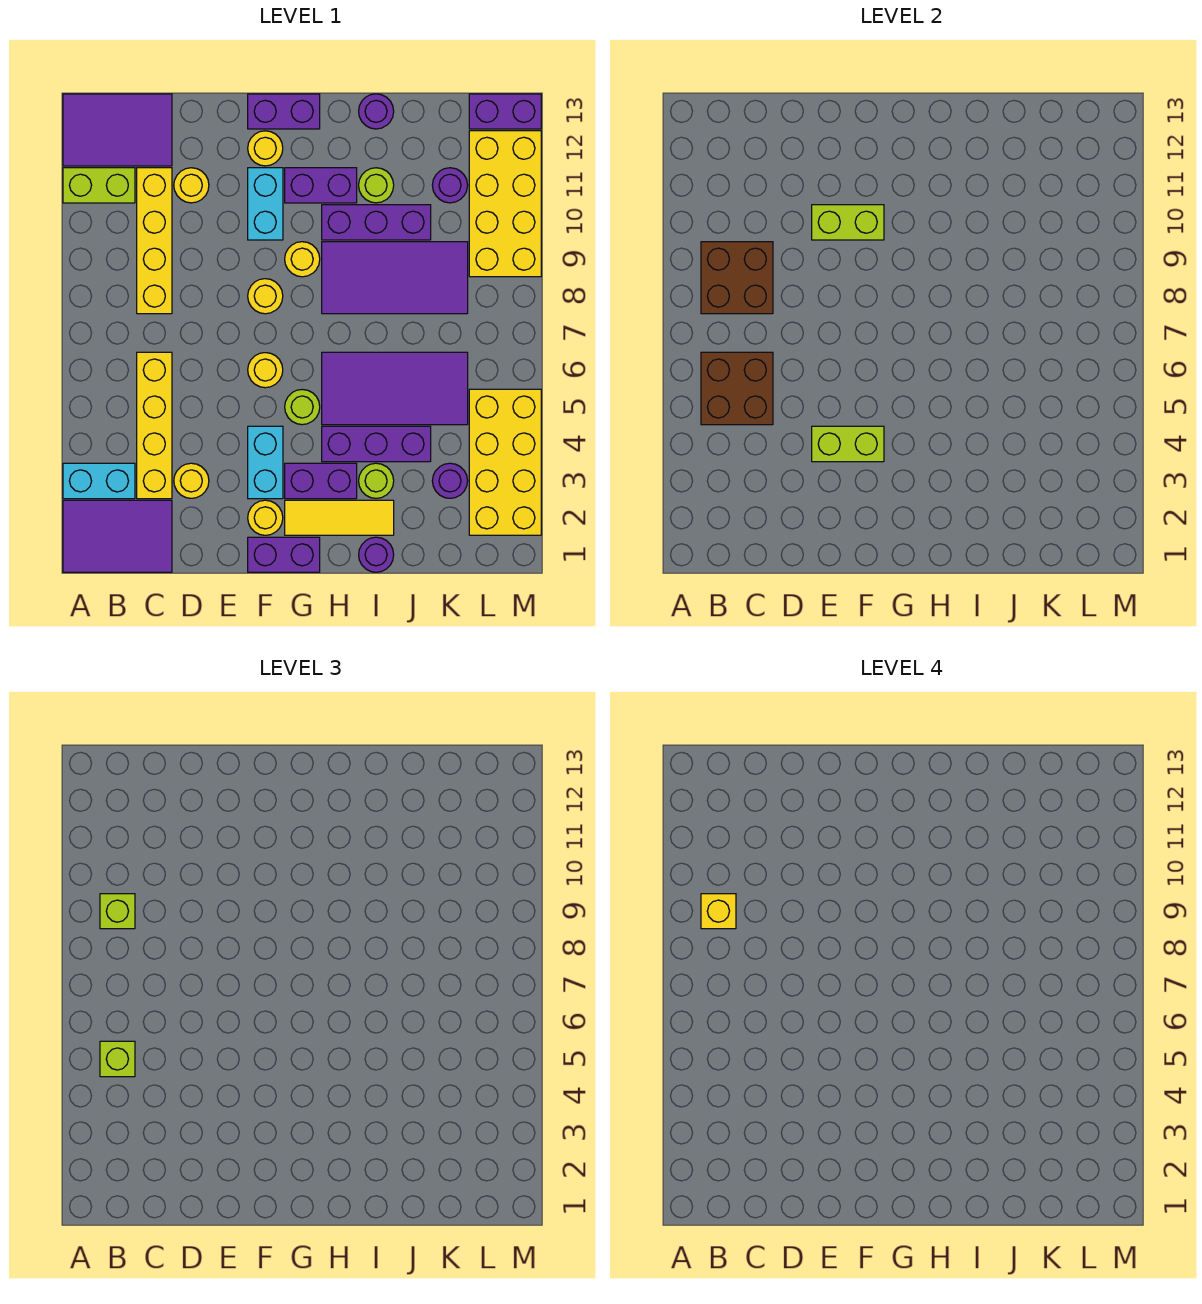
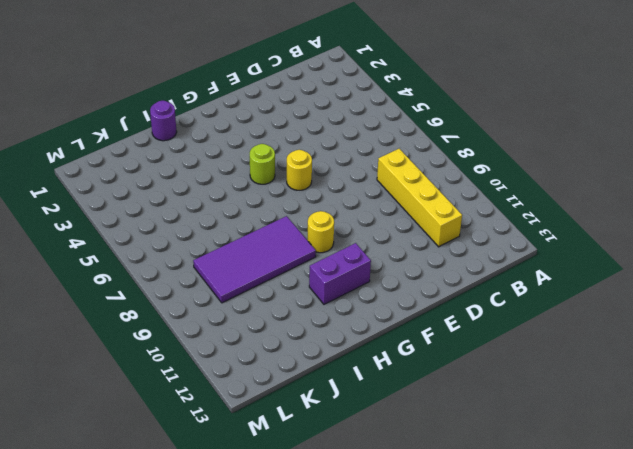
none -> purple tile A1:C2 level 1
none -> cyan brick A3:B3 level 1
none -> lime brick A11:B11 level 1
none -> purple tile A12:C13 level 1

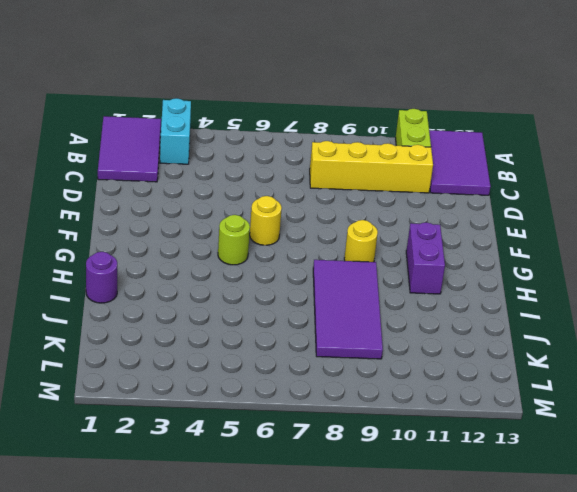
none -> yellow brick C3:C6 level 1
none -> yellow round brick D3 level 1
none -> yellow round brick D11 level 1
none -> purple brick F1:G1 level 1

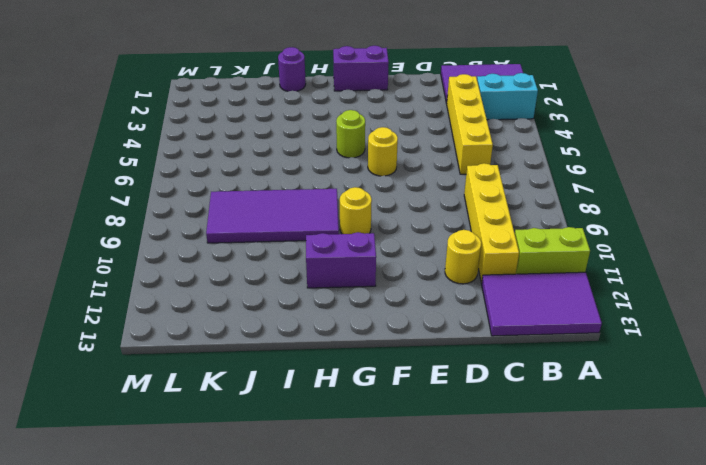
none -> yellow round brick D3 level 1
none -> yellow round brick F2 level 1
none -> cyan brick F3:F4 level 1
none -> yellow round brick F8 level 1

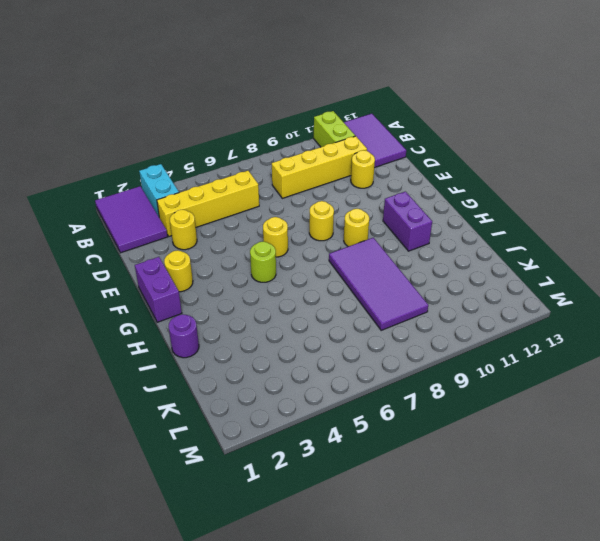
none -> cyan brick F3:F4 level 1
none -> cyan brick F10:F11 level 1
none -> yellow round brick F12 level 1
none -> purple brick F13:G13 level 1

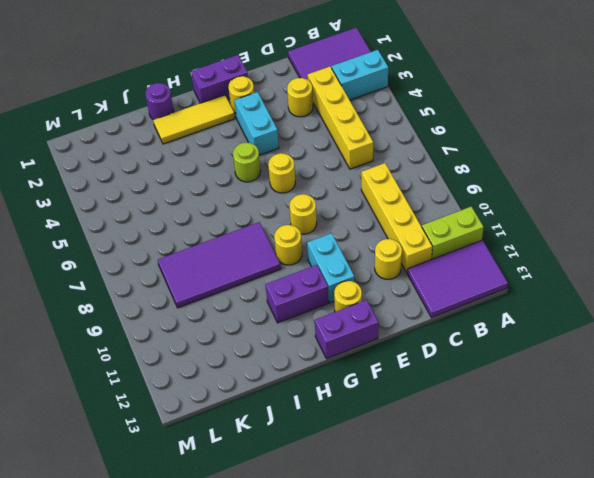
none -> purple brick G3:H3 level 1
none -> purple brick H4:J4 level 1
none -> purple tile H5:K6 level 1
none -> purple brick H10:J10 level 1

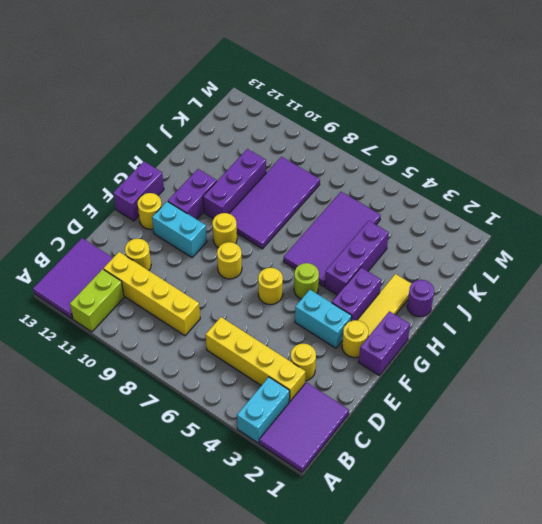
none -> lime round brick I3 level 1
none -> lime round brick I11 level 1
none -> purple round brick I13 level 1
none -> purple round brick K3 level 1

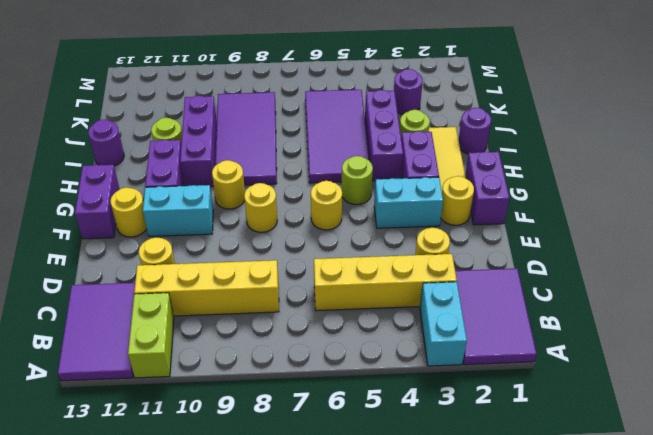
none -> purple round brick K11 level 1
none -> yellow brick L2:M5 level 1
none -> yellow brick L9:M12 level 1
none -> purple brick L13:M13 level 1

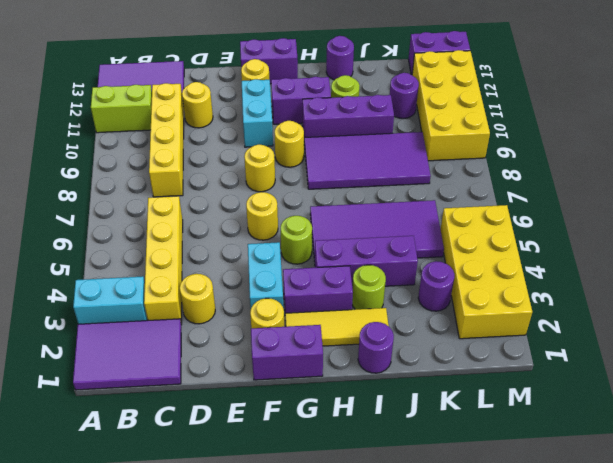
none -> brown brick B5:C6 level 2
none -> brown brick B8:C9 level 2
none -> lime brick E4:F4 level 2
none -> lime brick E10:F10 level 2

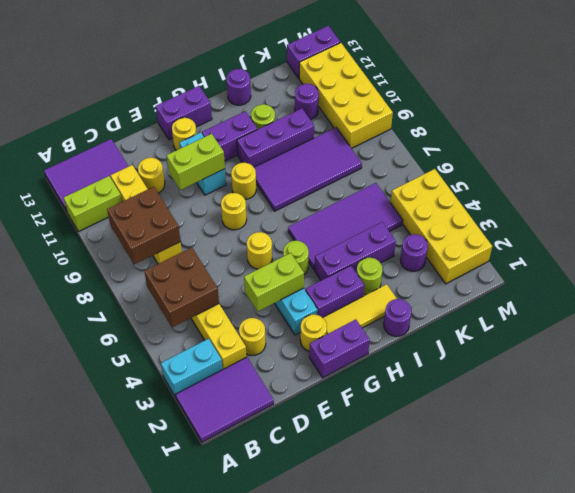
none -> lime brick B5 level 3
none -> lime brick B9 level 3
none -> yellow brick B9 level 4

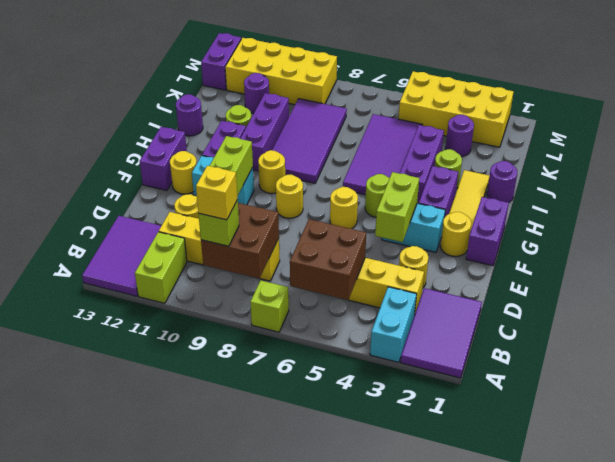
lime brick A7 level 1 -> lime brick B5 level 3

